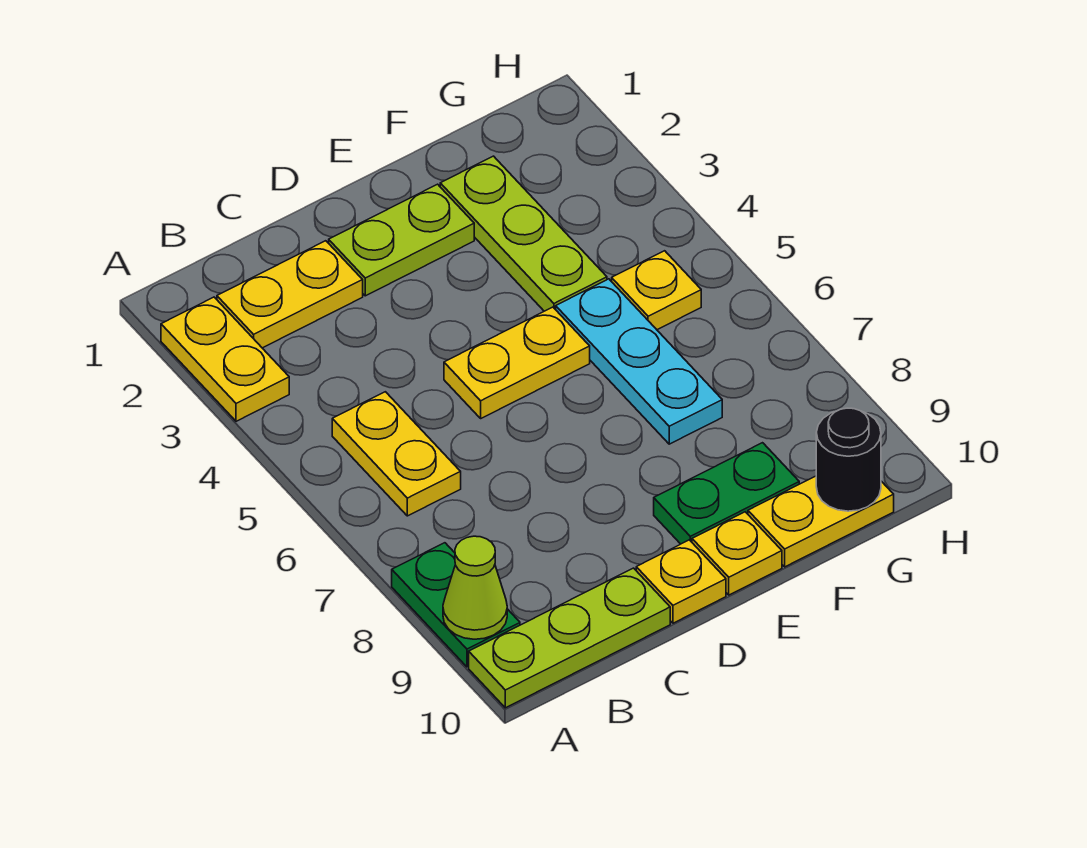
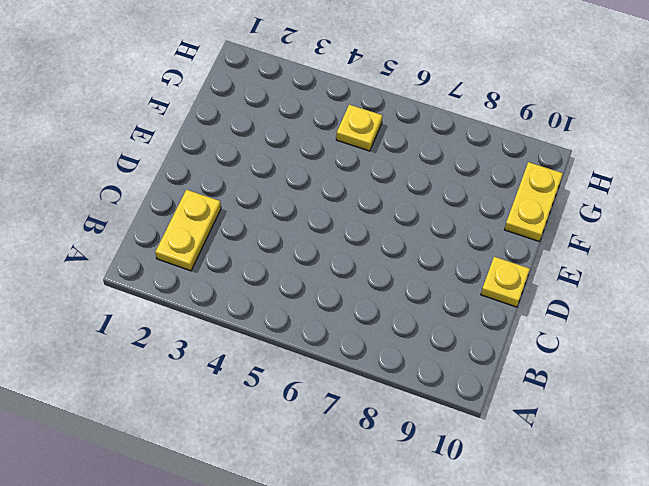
none -> yellow plate A2:A3 level 1
none -> green plate A8:A9 level 1
none -> lime plate A10:C10 level 1

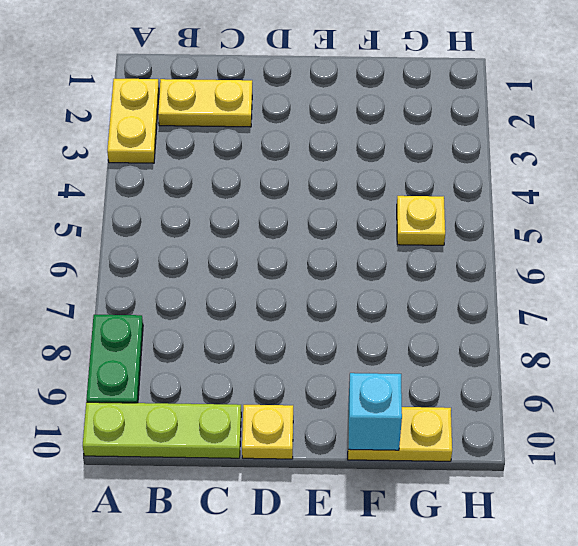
cyan brick F10 level 2 -> none
none -> yellow plate B5:B6 level 1
none -> lime plate D2:E2 level 1
none -> yellow plate D5:E5 level 1

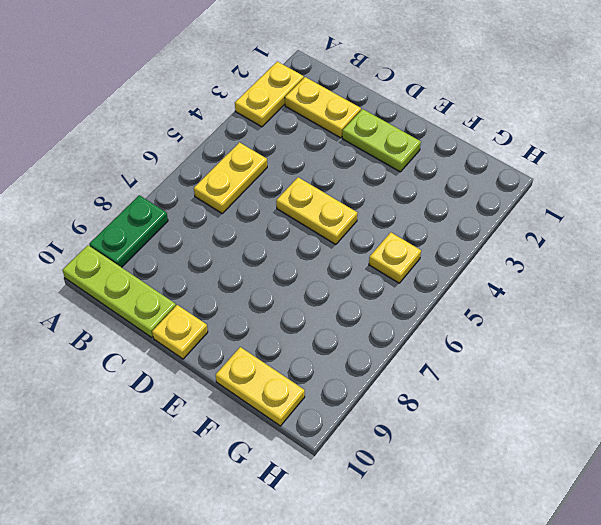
none -> green plate E9:F9 level 1
none -> yellow plate E10 level 1
none -> lime plate F2:F4 level 1

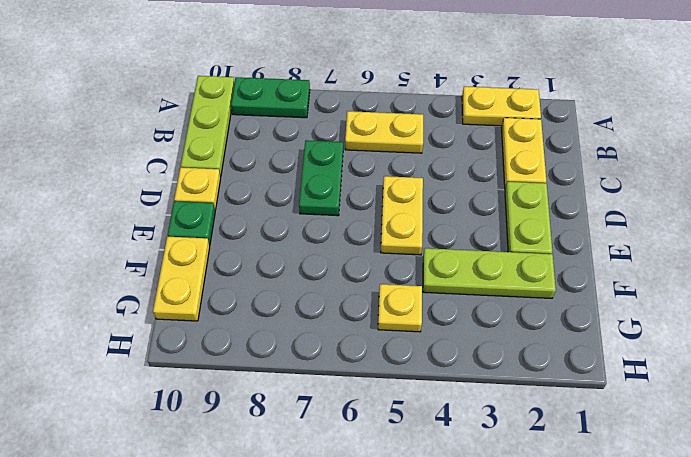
green plate C7:D7 level 1 -> green plate E9:F9 level 1
green plate E10 level 1 -> yellow plate E10 level 1
none -> cyan plate F5:F7 level 1
none -> lime cone A9 level 2
none -> black round brick G10 level 2

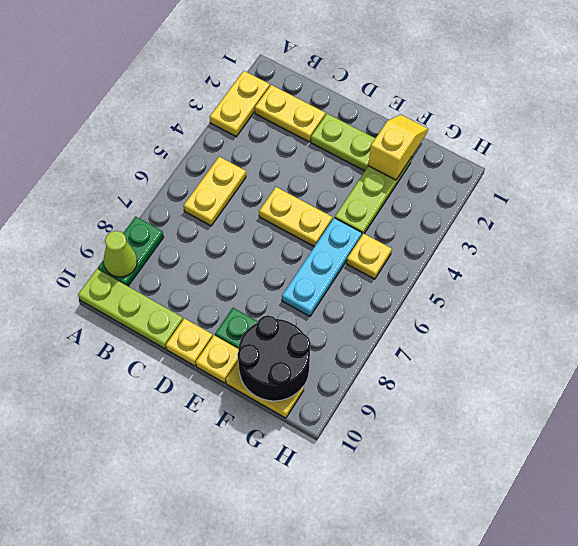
yellow slope F1:F2 level 2 top 2 -> none
black round brick F9:G10 level 2 -> black round brick G10 level 2

